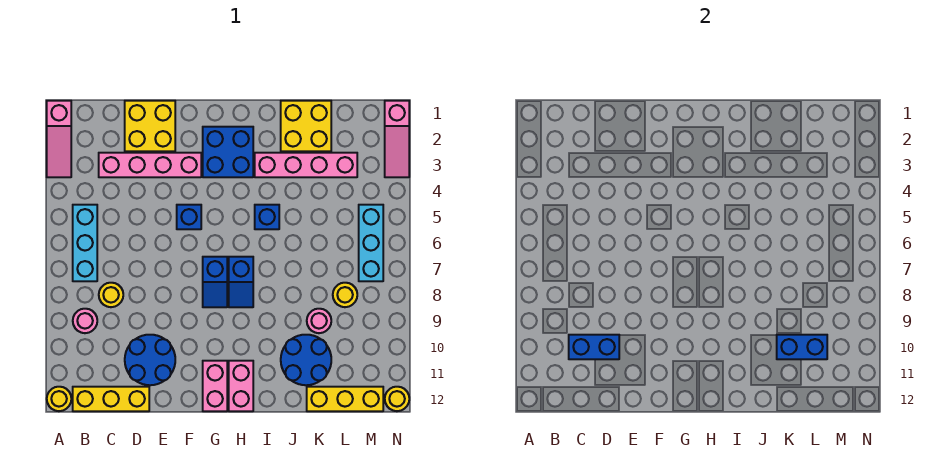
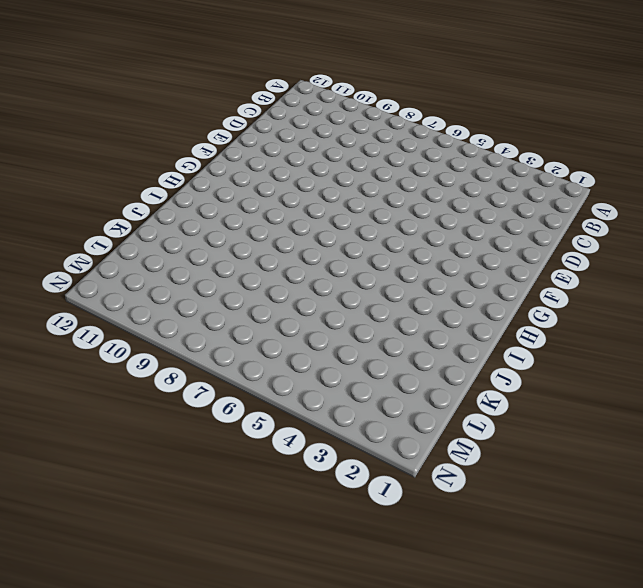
none -> pink slope A1:A3 level 1 top 1
none -> yellow round brick A12 level 1
none -> cyan brick B5:B7 level 1

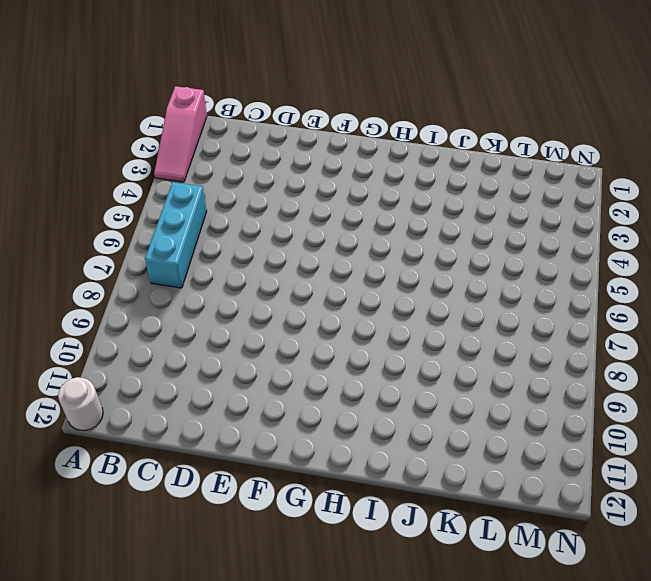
white round brick A12 level 1 -> yellow round brick A12 level 1
none -> pink round brick B9 level 1
none -> yellow brick B12:D12 level 1
none -> pink brick C3:F3 level 1

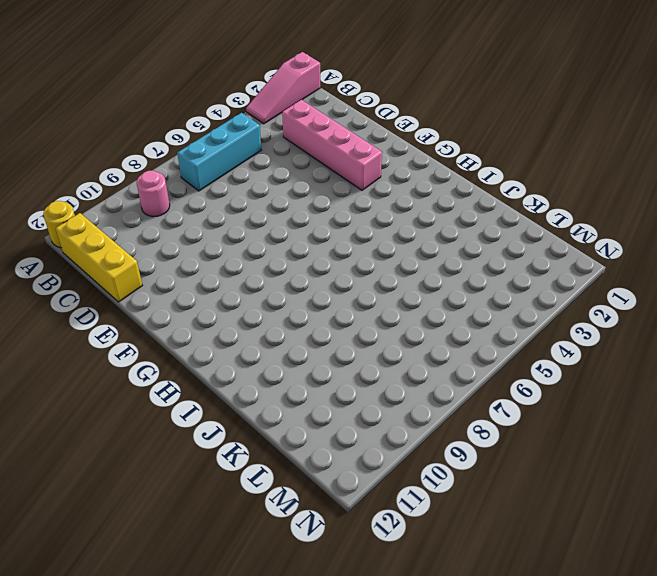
none -> yellow round brick C8 level 1
none -> yellow brick D1:E2 level 1
none -> blue round brick D10:E11 level 1

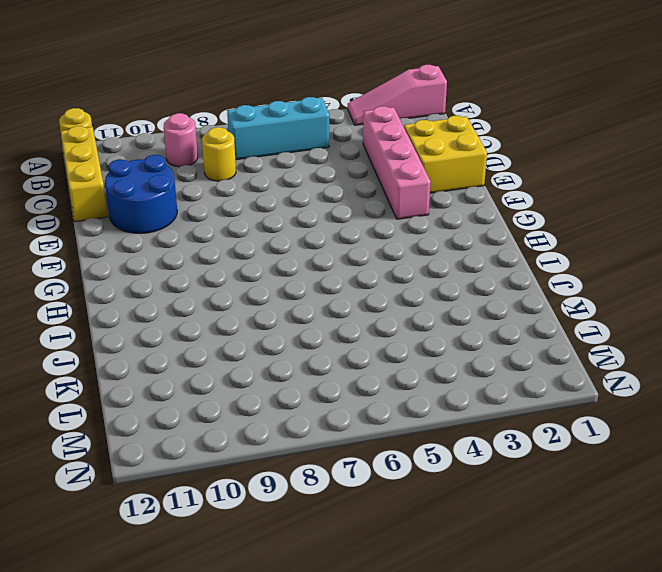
none -> blue brick F5 level 1
none -> blue brick G2:H3 level 1
none -> blue slope G7:G8 level 1 top 7

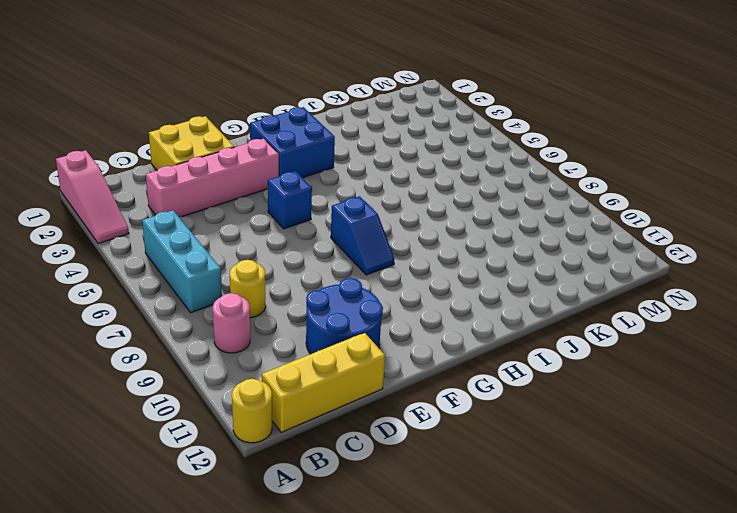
none -> pink brick G11:G12 level 1
none -> blue slope H7:H8 level 1 top 7
none -> pink brick H11:H12 level 1

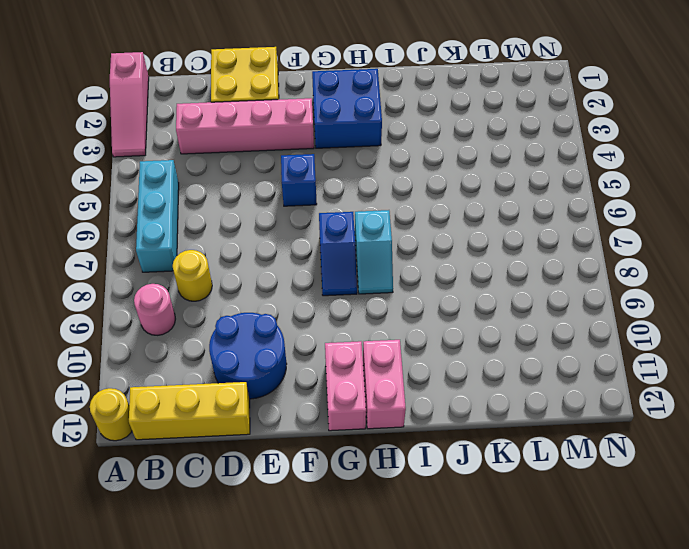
cyan slope H7:H8 level 1 top 7 -> blue slope H7:H8 level 1 top 7
none -> pink brick I3:L3 level 1
none -> blue brick I5 level 1
none -> yellow brick J1:K2 level 1

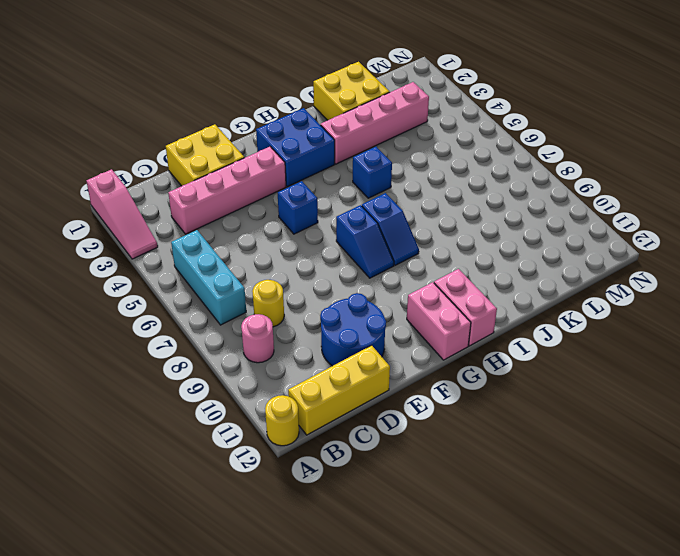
none -> blue round brick J10:K11 level 1
none -> pink round brick K9 level 1
none -> yellow brick K12:M12 level 1

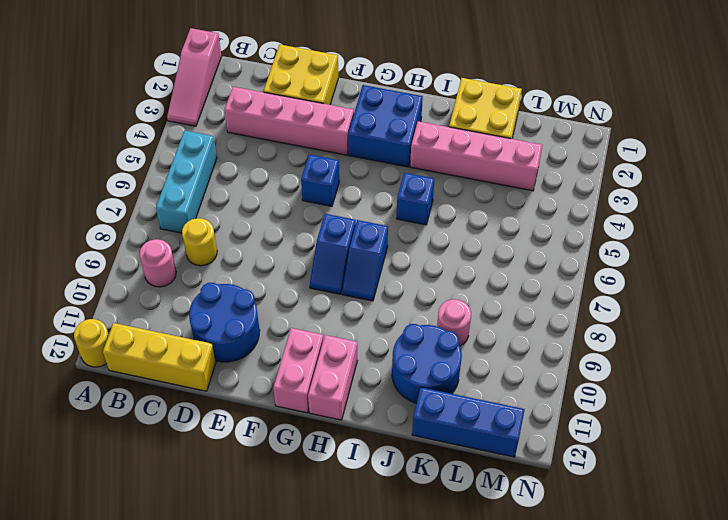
blue brick K12:M12 level 1 -> yellow brick K12:M12 level 1
none -> yellow round brick L8 level 1
none -> cyan brick M5:M7 level 1
none -> pink slope N1:N3 level 1 top 1

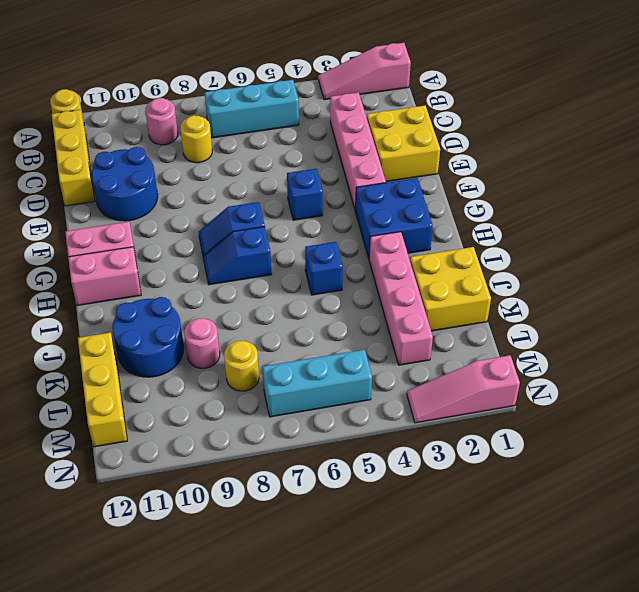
none -> yellow round brick N12 level 1
none -> blue brick C10:D10 level 2
none -> blue brick K10:L10 level 2

